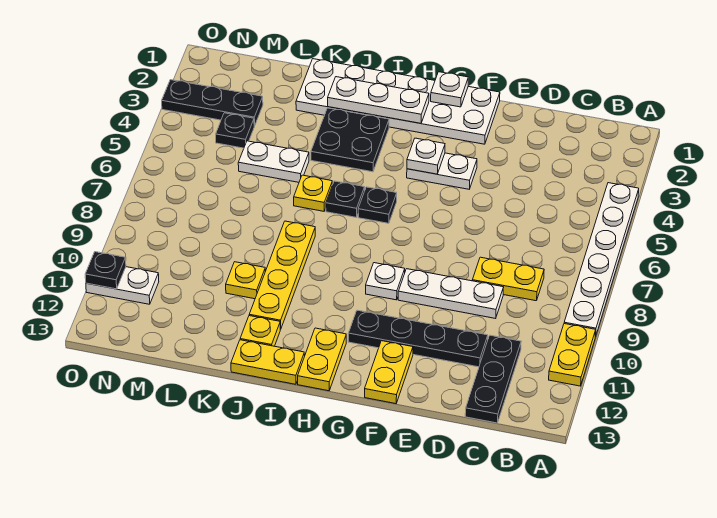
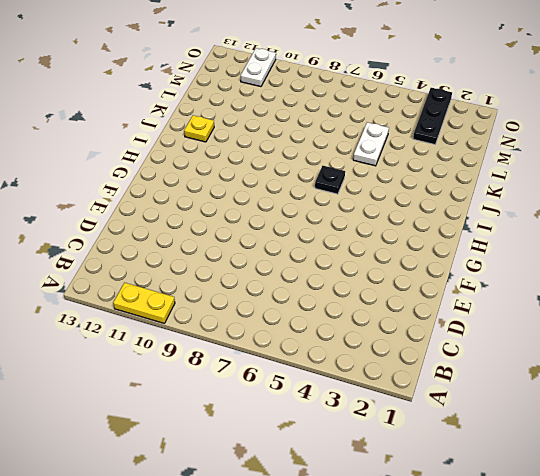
none -> white plate A4:A9 level 1
none -> yellow plate C8:D8 level 1
none -> black plate C11:C13 level 1

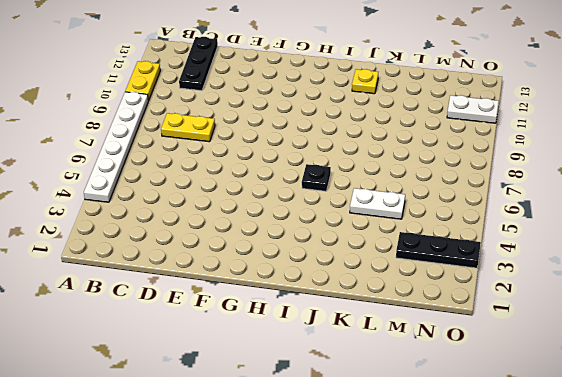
none -> white plate D9:F9 level 1
none -> black plate D11:G11 level 1
none -> white plate F1:K2 level 1

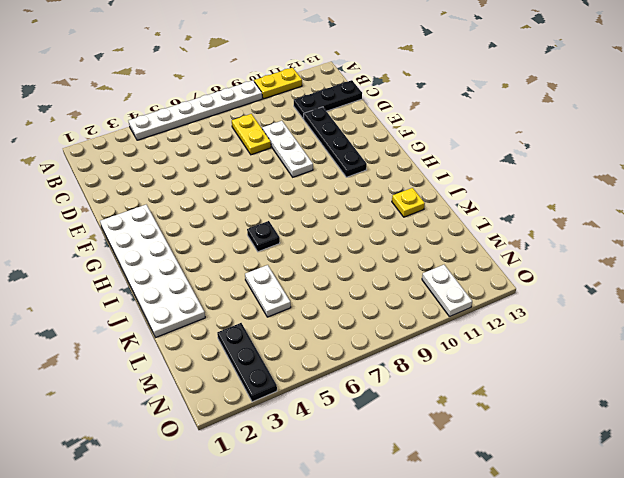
none -> white plate F4:G4 level 1
none -> yellow plate F12:F13 level 1
none -> white plate G9 level 1

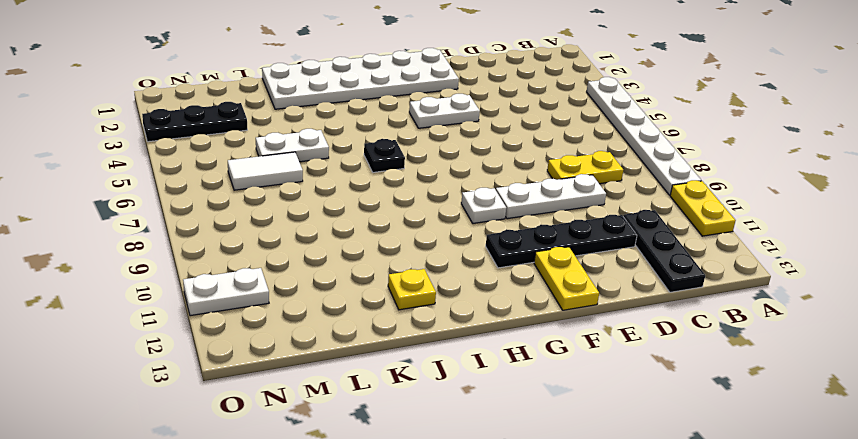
white tile L6:M6 level 1 -> none
none -> black plate H6 level 1
none -> yellow plate H12:H13 level 1
none -> black plate I3:J4 level 1

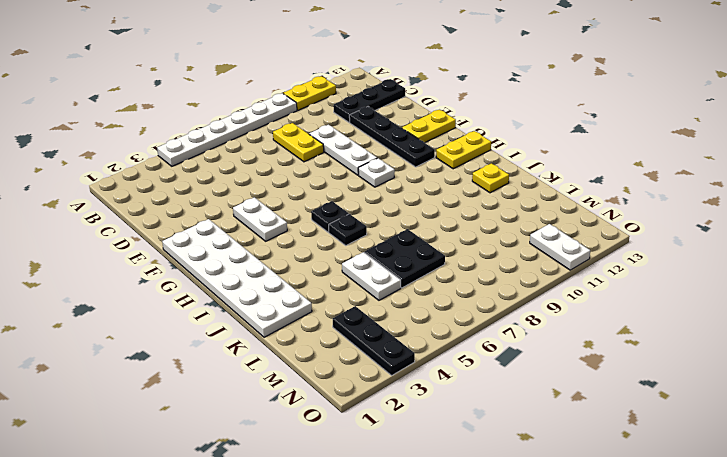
black plate K6:L7 level 1 -> black plate I3:J4 level 1
none -> yellow plate I13:J13 level 1
none -> yellow plate J6 level 1
none -> yellow plate J8:J11 level 1

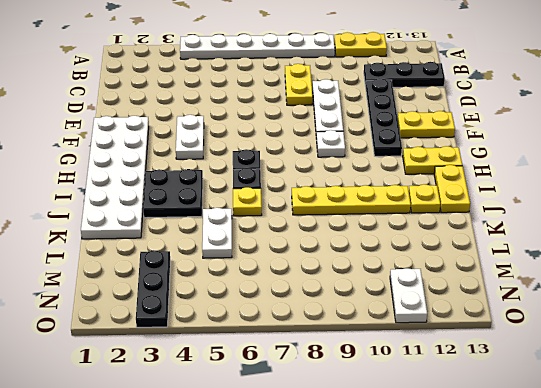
none -> yellow plate K10 level 1
none -> black plate M4 level 1
none -> white plate G1 level 2

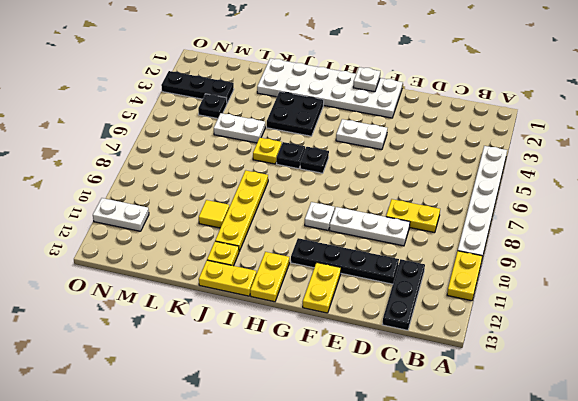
yellow tile K10 level 1 -> yellow plate K10 level 1
none -> white plate G4 level 2
none -> white plate H2:J2 level 2
none -> black plate O11 level 2

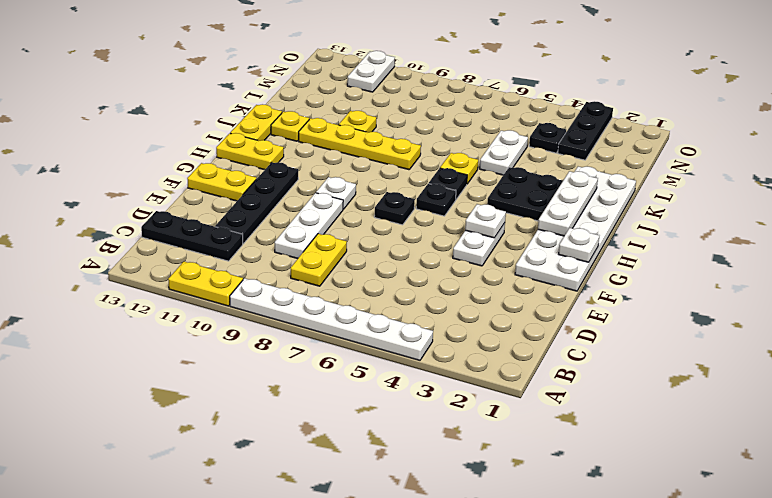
black plate G7 level 1 -> black plate O11 level 2

